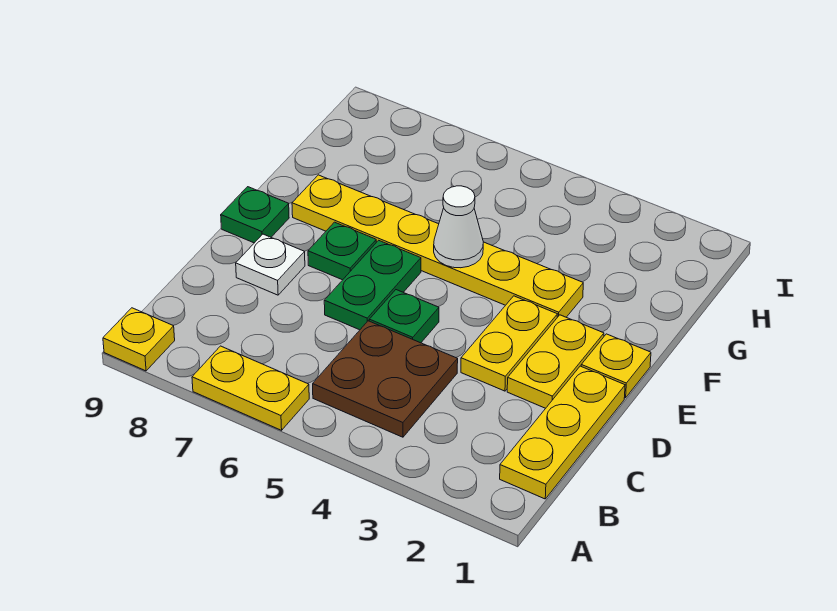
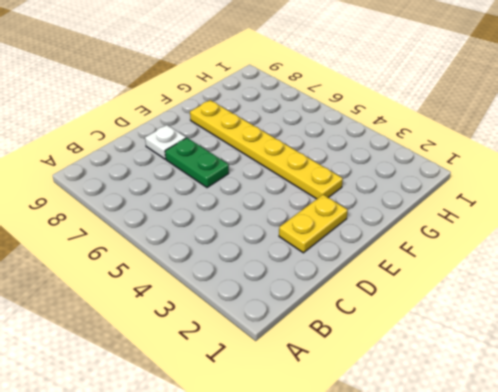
green plate D6:D7 level 1 -> green plate D6:E6 level 1
none -> yellow plate A6:A7 level 1
none -> yellow plate A9 level 1
none -> yellow plate B1:D1 level 1

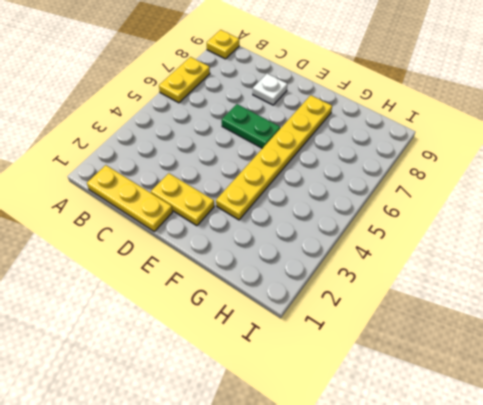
none -> brown plate B4:C5 level 1
none -> yellow plate D3:E3 level 1
none -> green plate D5 level 1

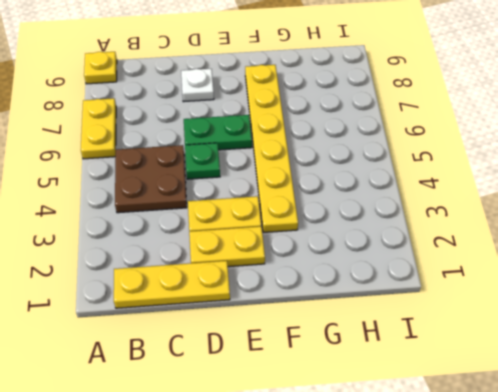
none -> yellow plate E1 level 1
none -> green plate E7 level 1
none -> green plate E9 level 1

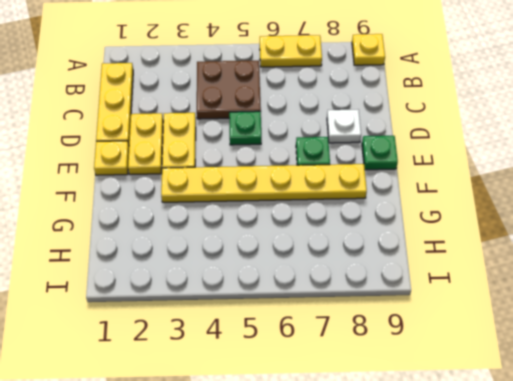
none -> green plate D6:E6 level 1
none -> white cone F5 level 2

